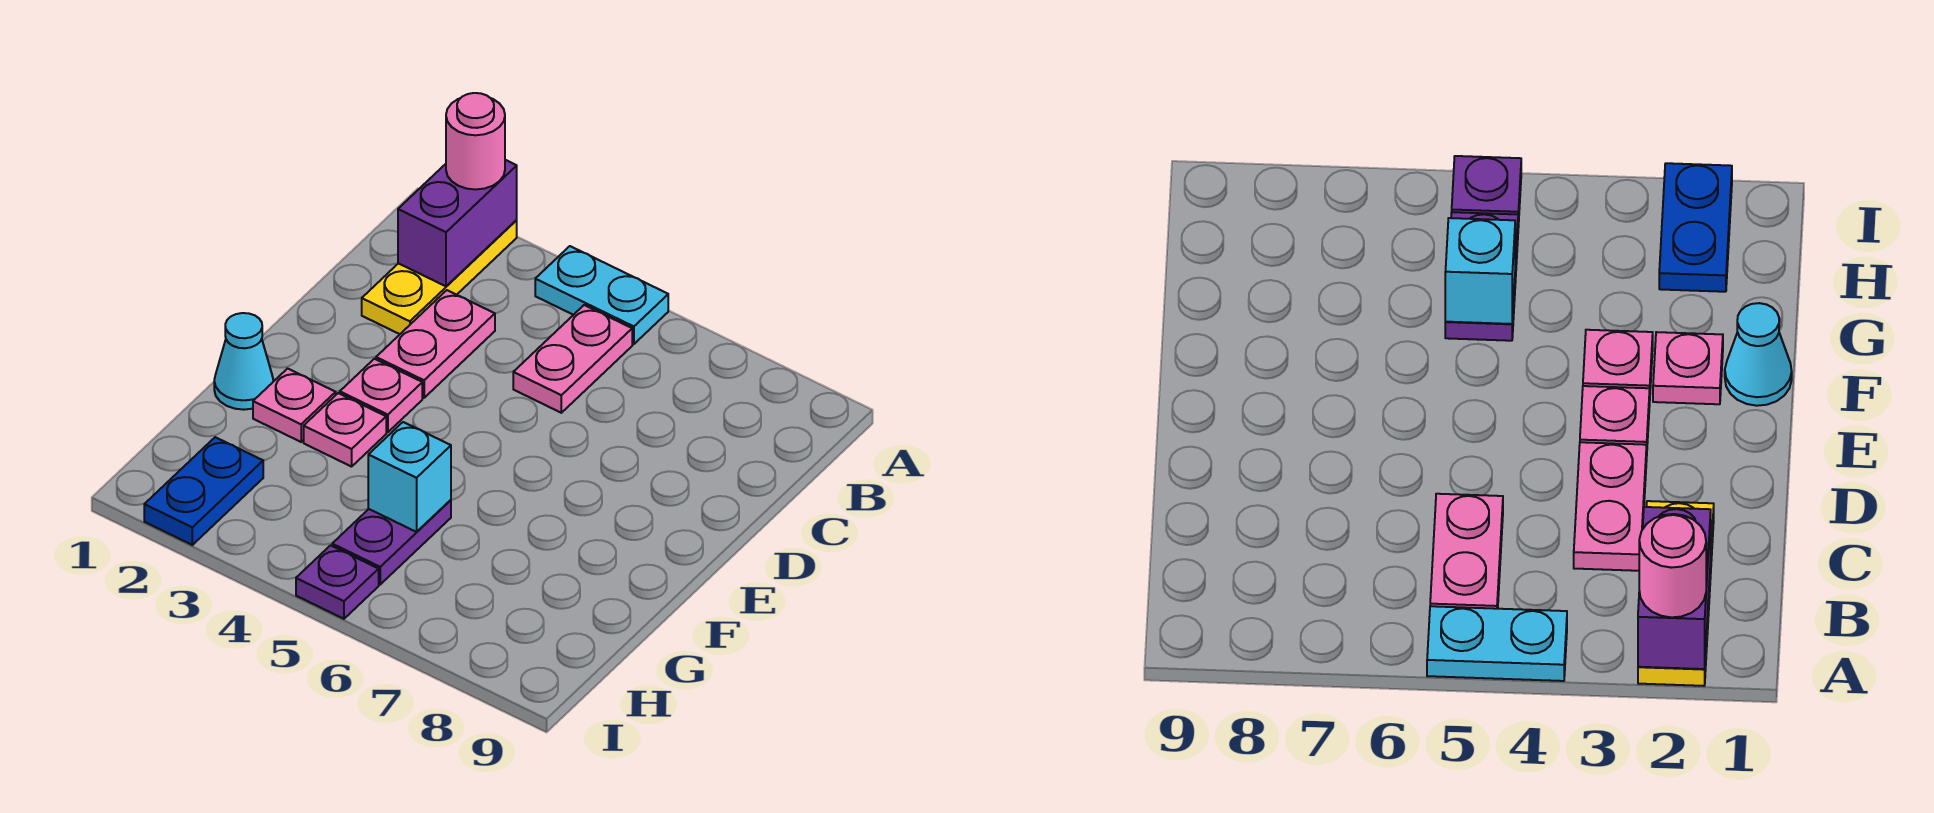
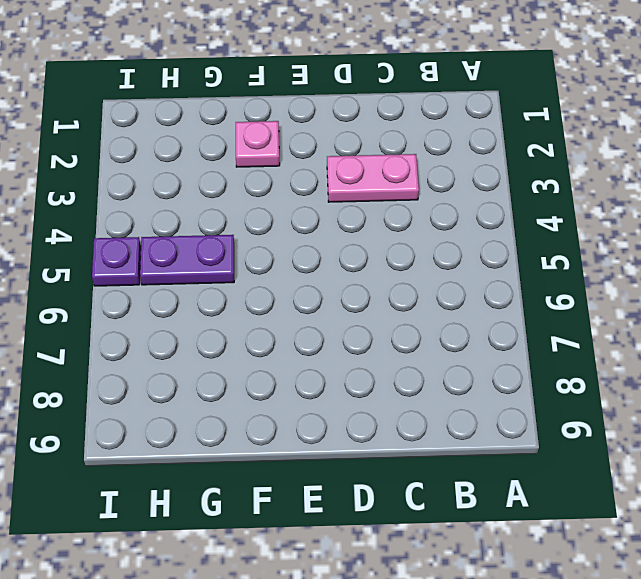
none -> yellow plate A2:C2 level 1
none -> cyan plate A4:A5 level 1
none -> pink plate B5:C5 level 1

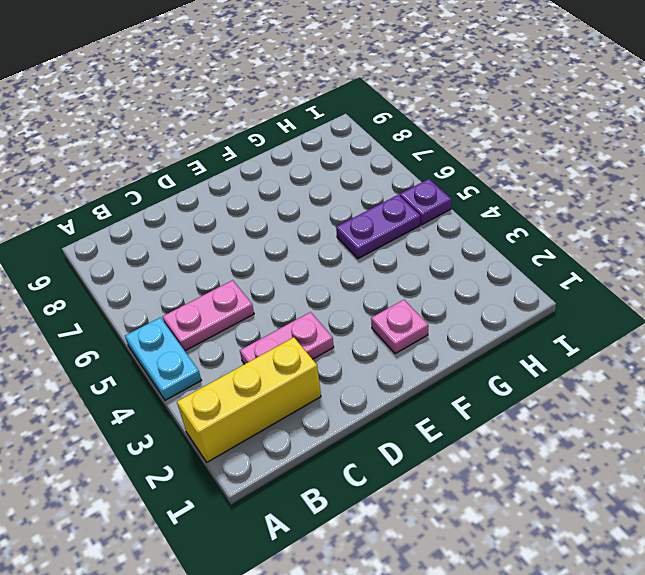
yellow brick A2:C2 level 1 -> yellow plate A2:C2 level 1
none -> pink plate E3 level 1
none -> cyan cone F1 level 1
none -> pink plate F3 level 1

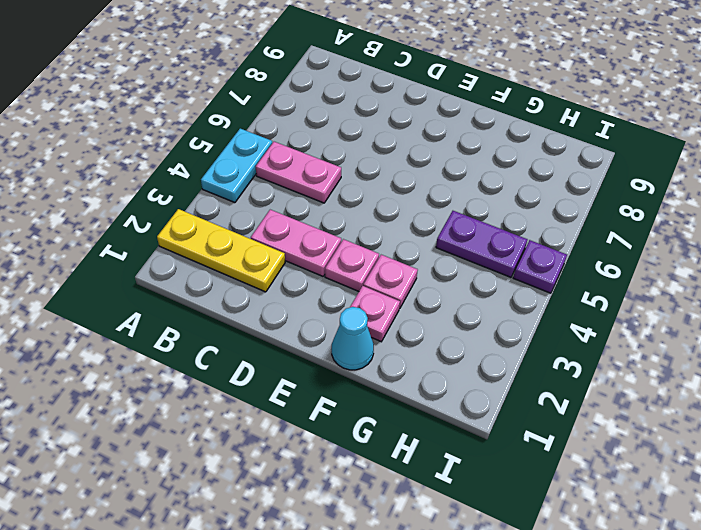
none -> blue plate H2:I2 level 1
none -> purple brick A2:B2 level 2
none -> cyan brick G5 level 2

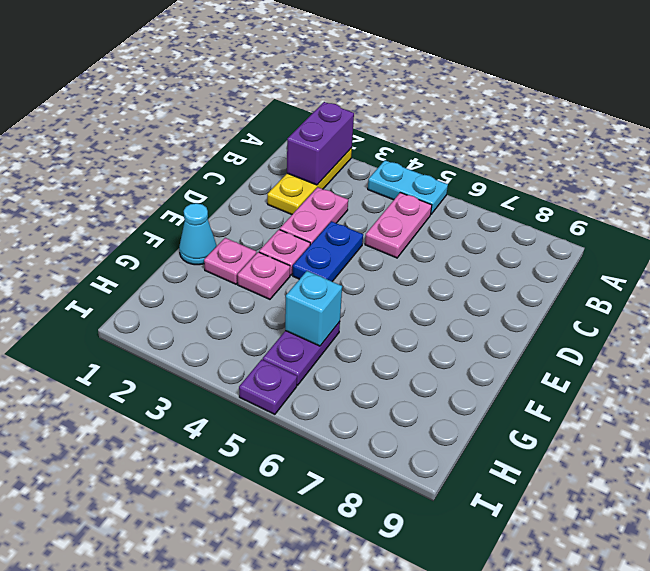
blue plate D4:E4 level 1 -> blue plate H2:I2 level 1
none -> pink round brick A2 level 3

